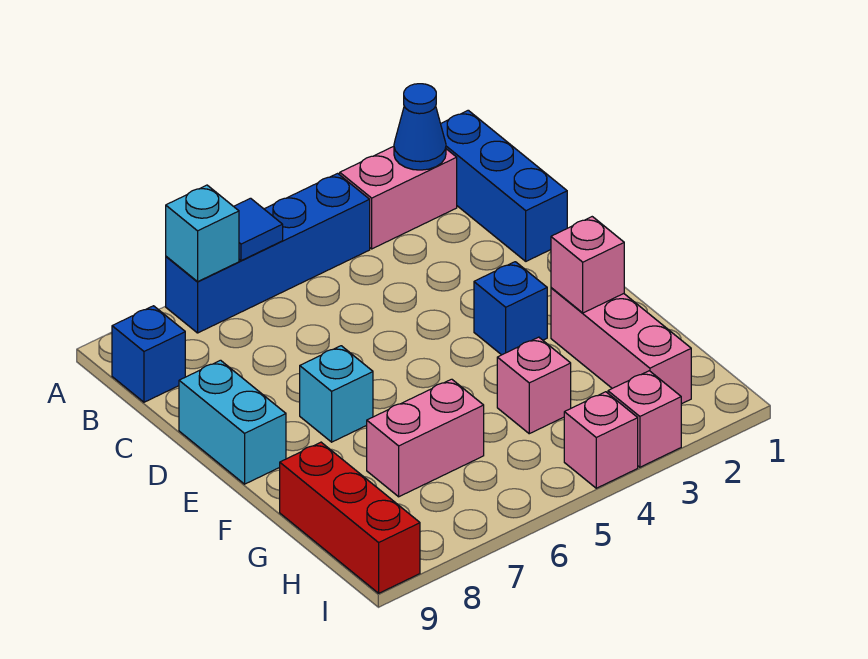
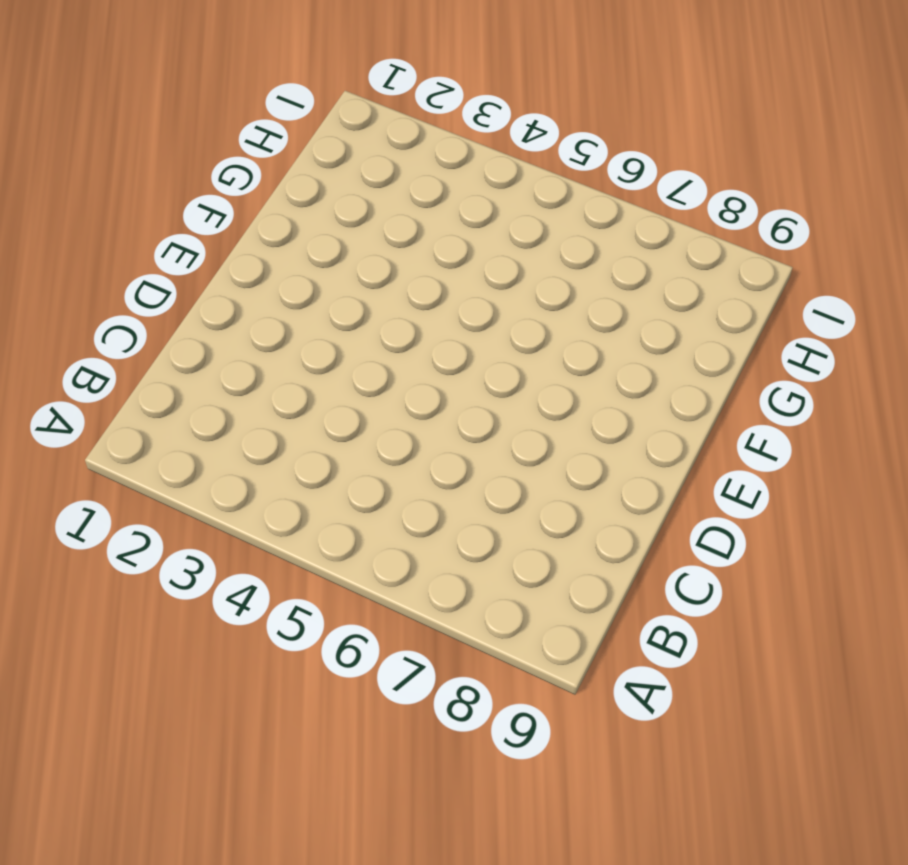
none -> blue brick A1:C1 level 1
none -> pink brick A2:A3 level 1
none -> blue brick A4:A7 level 1

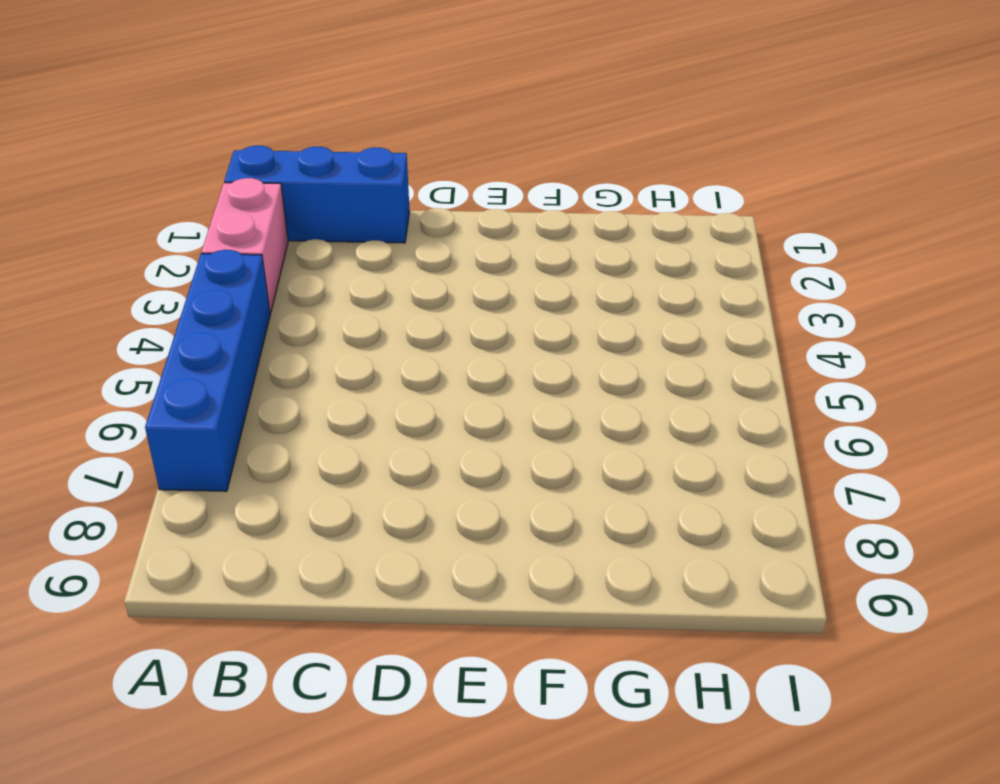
none -> blue brick B9 level 1
none -> cyan brick D9:E9 level 1
none -> blue brick E3 level 1

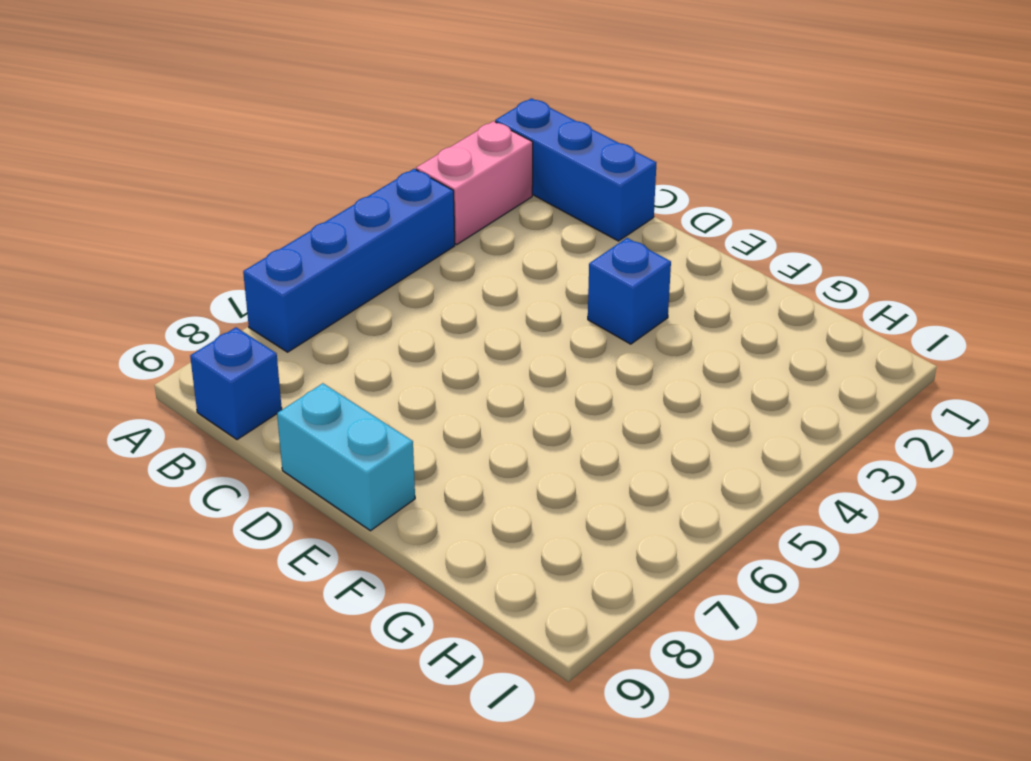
none -> cyan brick E7 level 1
none -> pink brick F2:H2 level 1
none -> pink brick G4 level 1

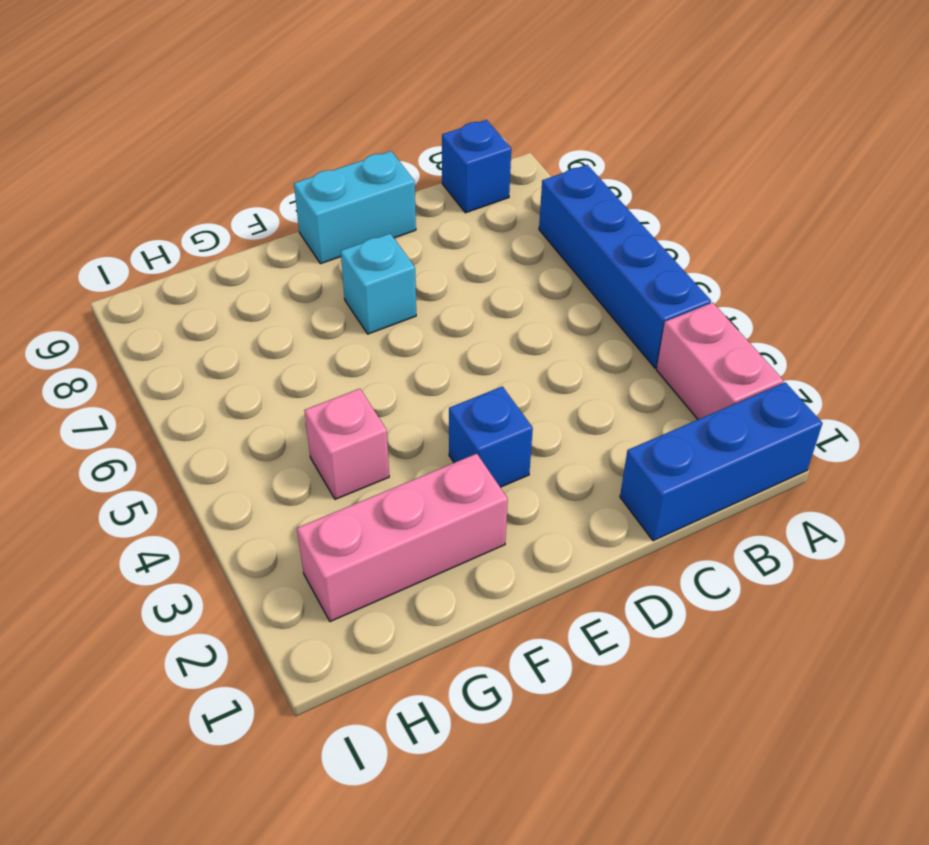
none -> pink brick G6:G7 level 1
none -> red brick G9:I9 level 1
none -> pink brick I3 level 1

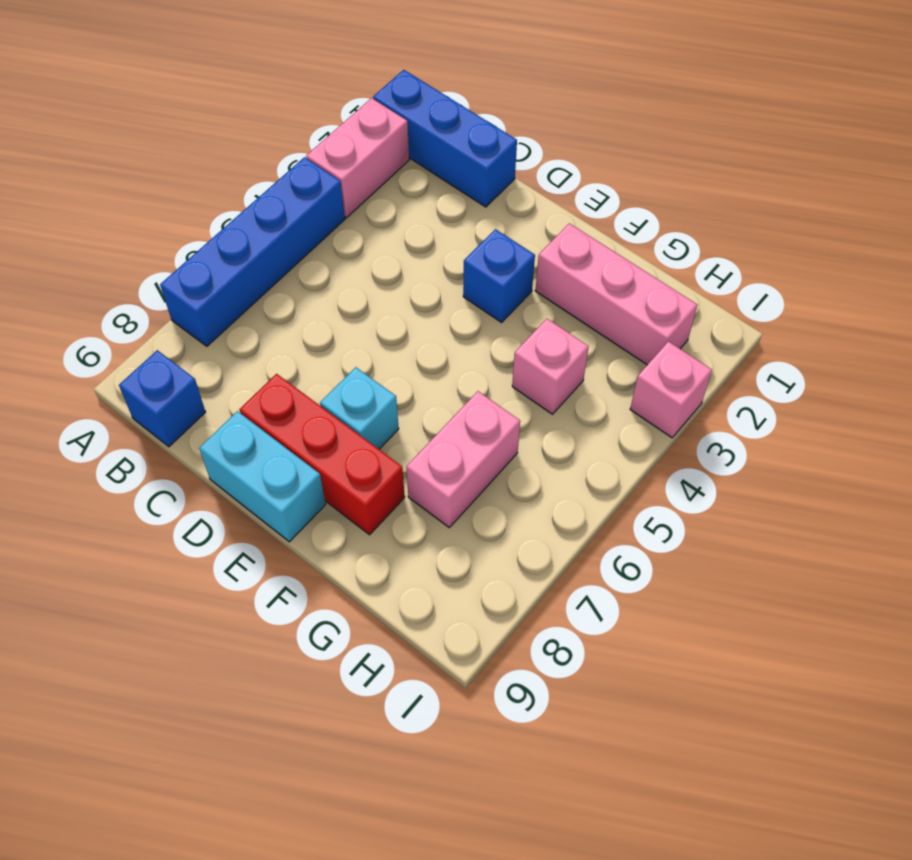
red brick D8:F8 level 1 -> red brick G9:I9 level 1
none -> pink brick I4 level 1
none -> blue cone A2 level 2
none -> blue tile A6 level 2

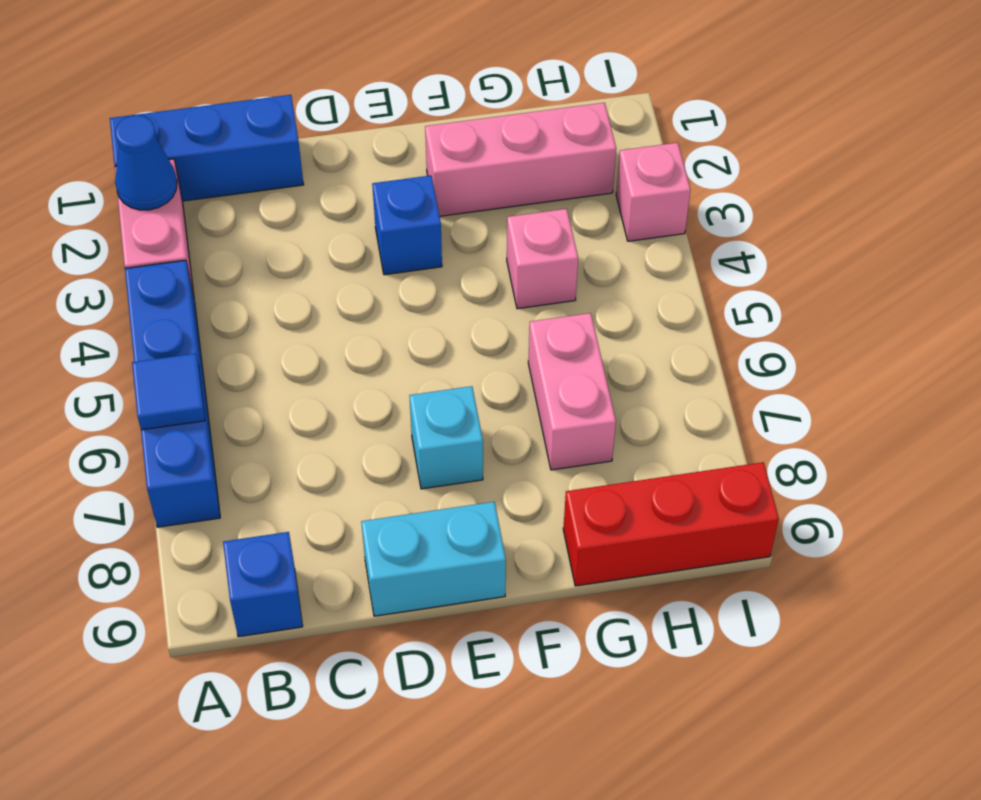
none -> pink brick I4 level 1
none -> cyan brick A7 level 2
none -> pink brick F2 level 2

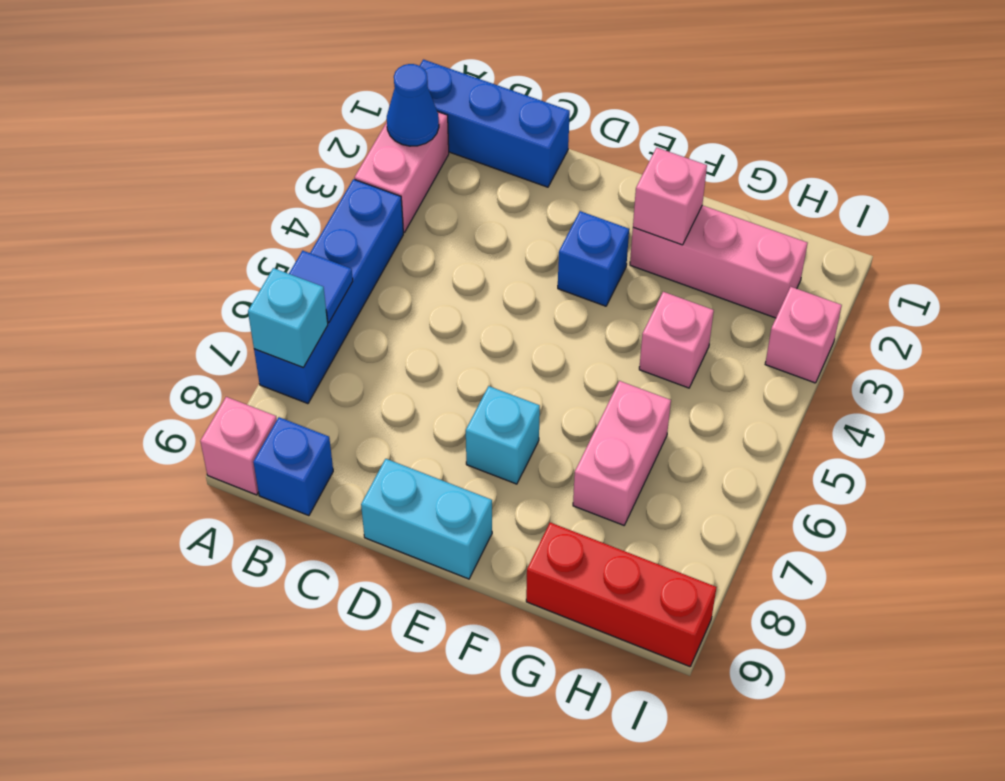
pink brick A9 level 1 -> pink brick I4 level 1

